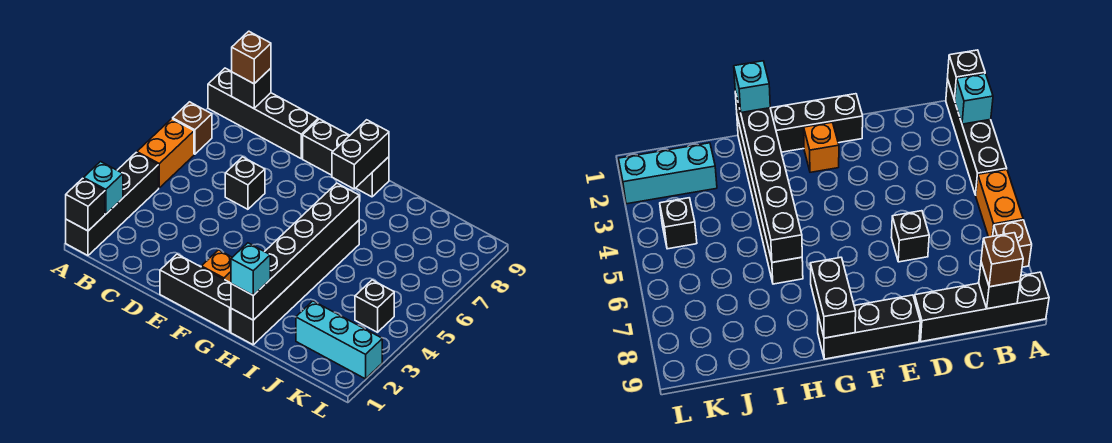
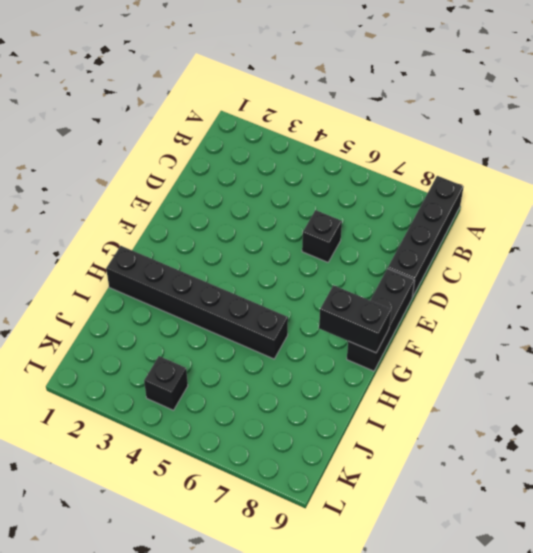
none -> black brick A1:A4 level 1
none -> orange brick A5:A6 level 1
none -> brown brick A7 level 1

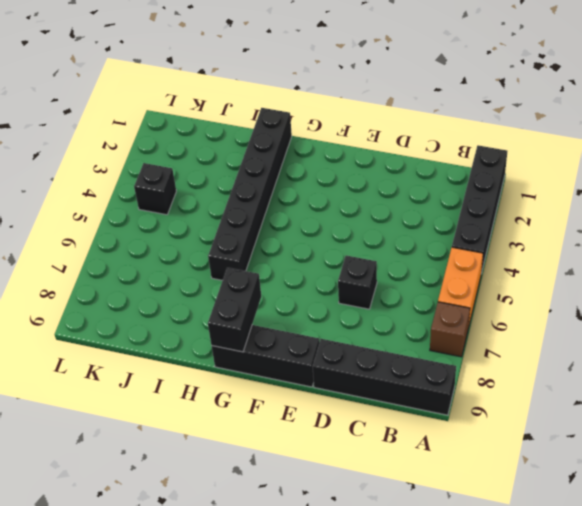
none -> black brick E1:G1 level 1
none -> orange brick F2 level 1
none -> cyan brick J2:L2 level 1

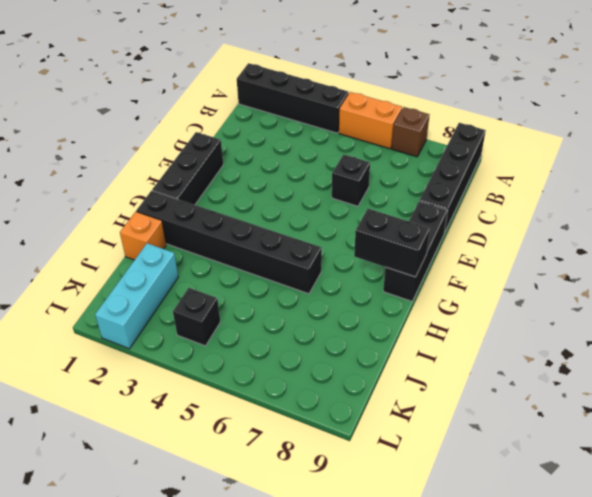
orange brick I1 level 1 -> orange brick F2 level 1
none -> black brick A1 level 2
none -> cyan brick A2 level 2
none -> black brick B9 level 2

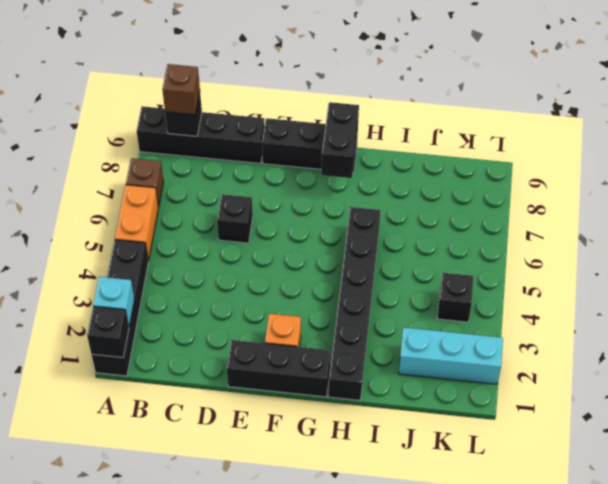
none -> black brick H1:H6 level 2
none -> cyan brick H1 level 3

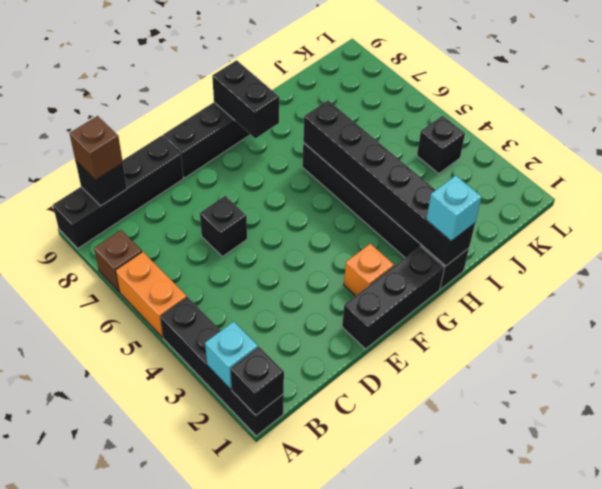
none -> cyan brick J2:L2 level 1

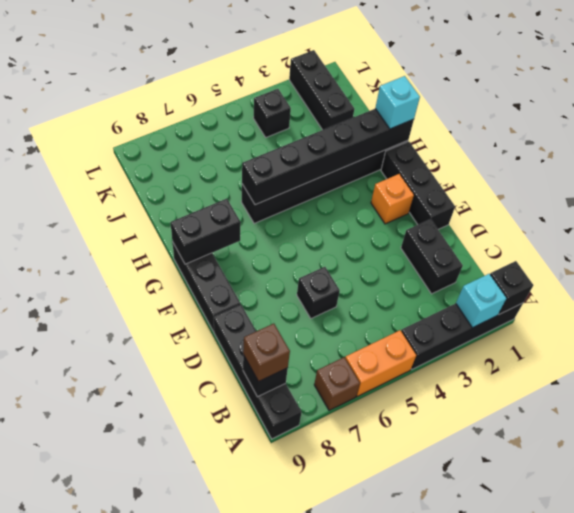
black brick C2:D2 level 1 -> none
black brick J2:L2 level 1 -> cyan brick J2:L2 level 1

